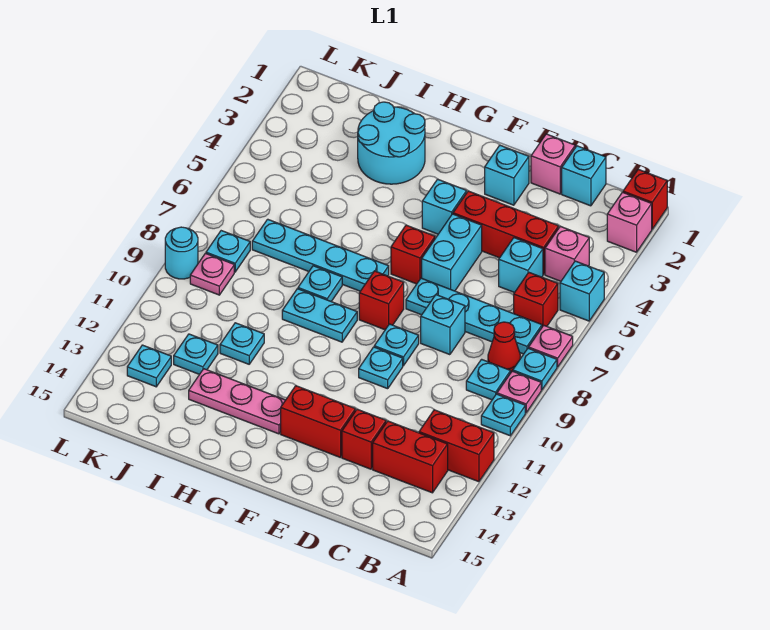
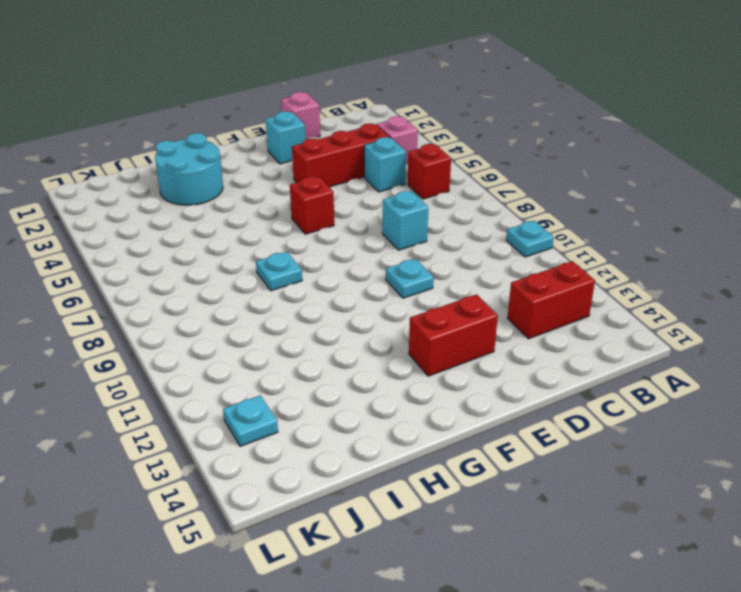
none -> red brick A1 level 1
none -> pink brick A2 level 1
none -> cyan brick A5 level 1
none -> pink plate A7 level 1

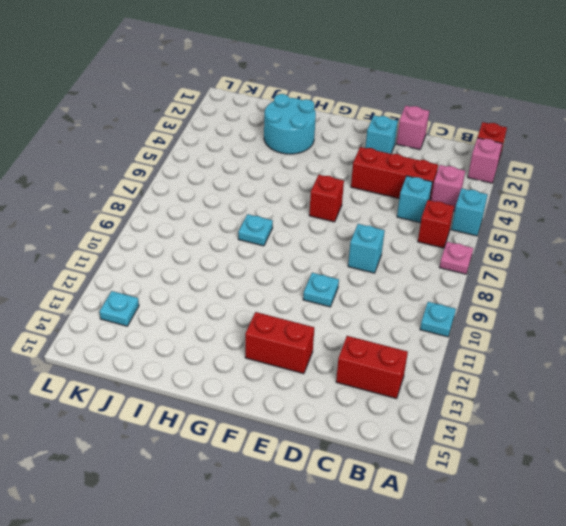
none -> cyan plate A8 level 1
none -> pink plate A9 level 1
none -> red brick A12:B12 level 1
none -> cyan plate B7:E7 level 1

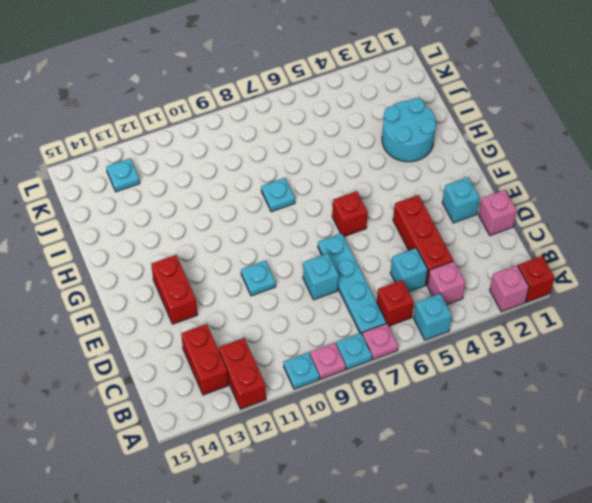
none -> red cone B8 level 1
none -> cyan plate B9 level 1
none -> cyan brick C1 level 1
none -> red brick D13 level 1

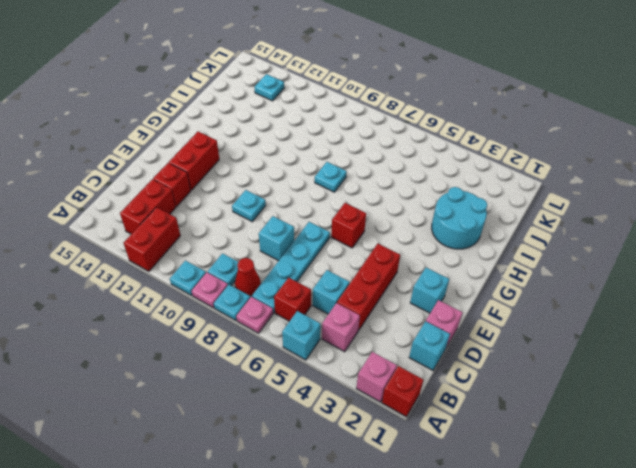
none -> cyan brick E5:E6 level 1
none -> cyan plate E9 level 1
none -> cyan brick F4 level 1
none -> red brick F8 level 1

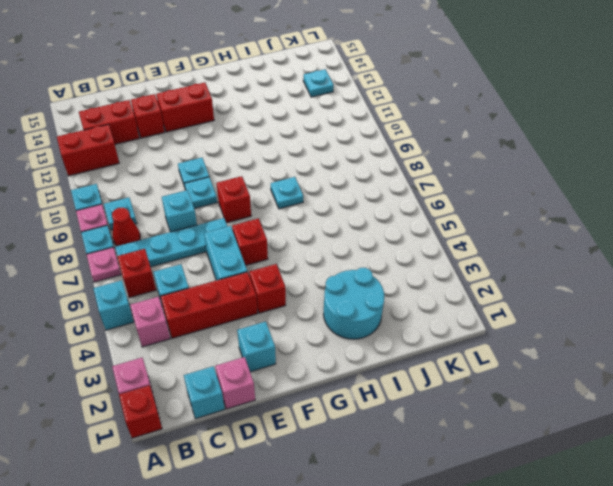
red brick F4 level 1 -> cyan brick F4 level 1
none -> cyan plate G7:J7 level 1
none -> cyan plate G9:H9 level 1
none -> pink plate G13:I13 level 1
none -> cyan plate I11 level 1

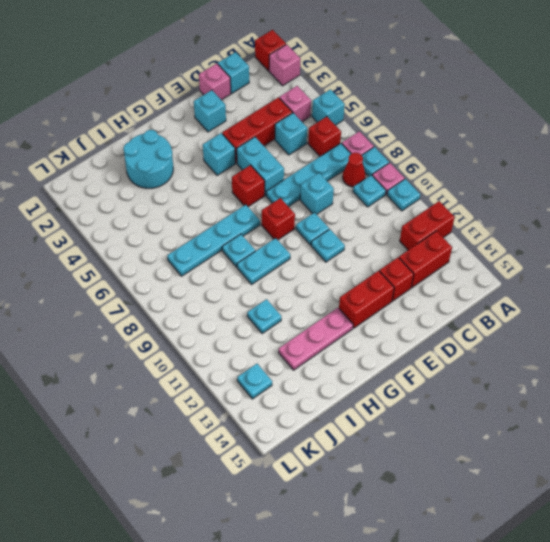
none -> cyan plate J12 level 1
none -> cyan plate K8 level 1
none -> pink plate K9 level 1
none -> cyan round brick L9 level 1

